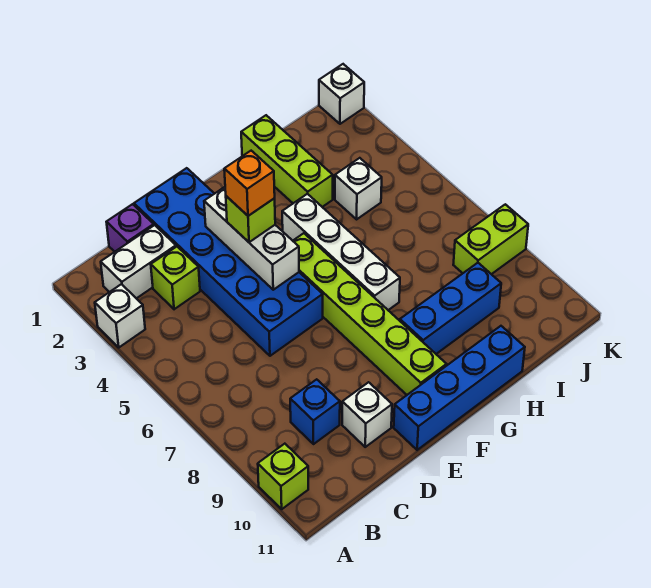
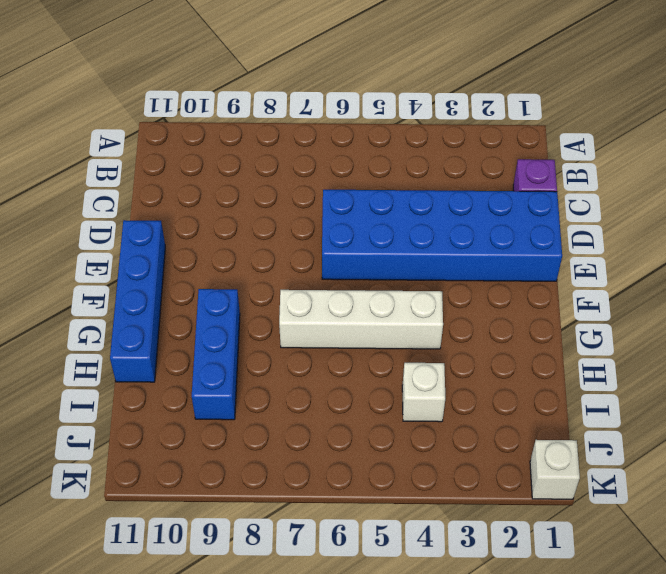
none -> white brick A3 level 1
none -> lime brick A10 level 1
none -> white brick B2:C2 level 1

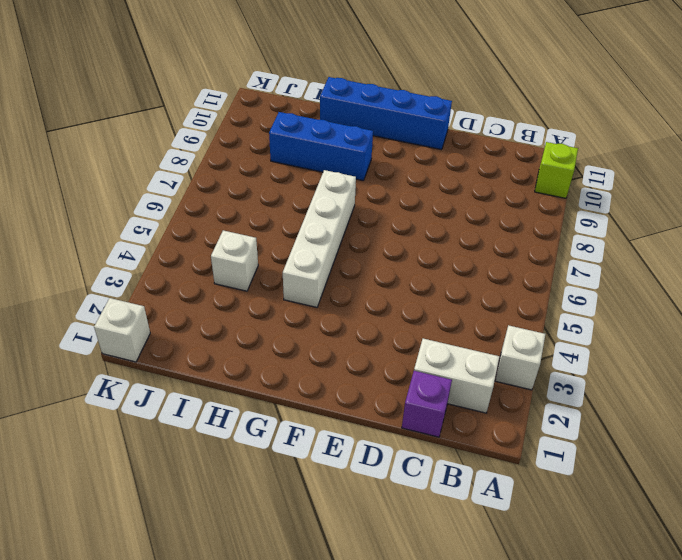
none -> lime brick C3 level 1
none -> blue brick C9 level 1
none -> blue brick D1:E6 level 1

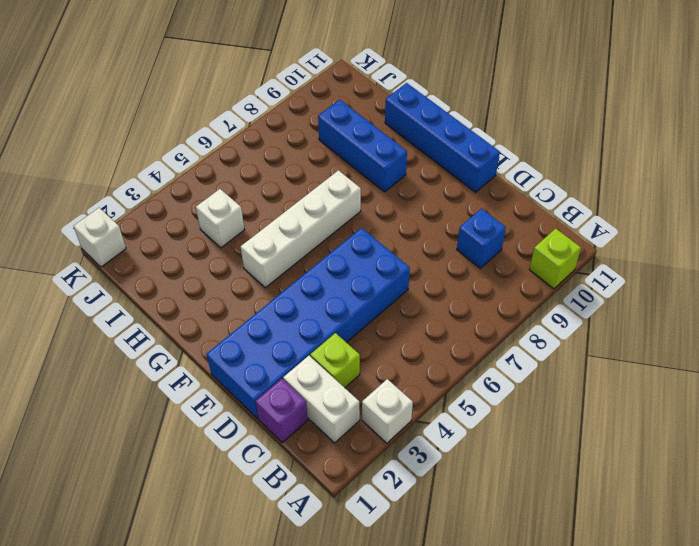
none -> white brick D10 level 1
none -> lime brick F5:F10 level 1
none -> lime brick H1:H3 level 1

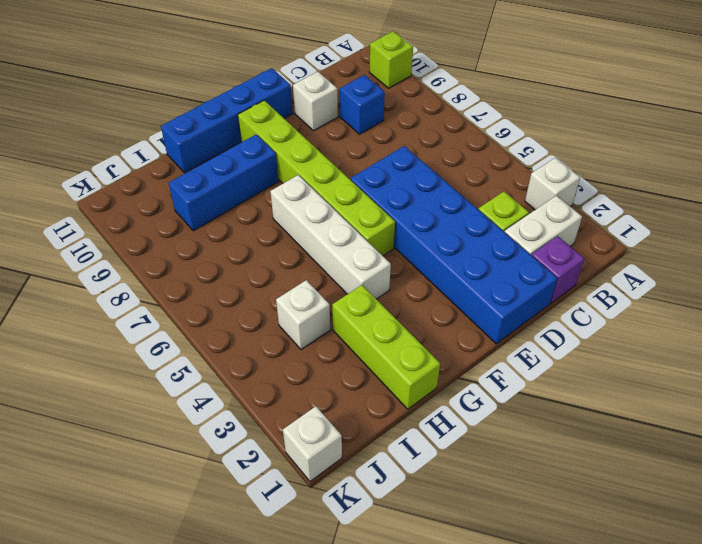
none -> lime brick J8:K8 level 1
none -> white brick E3:E5 level 2
none -> lime brick E4 level 3

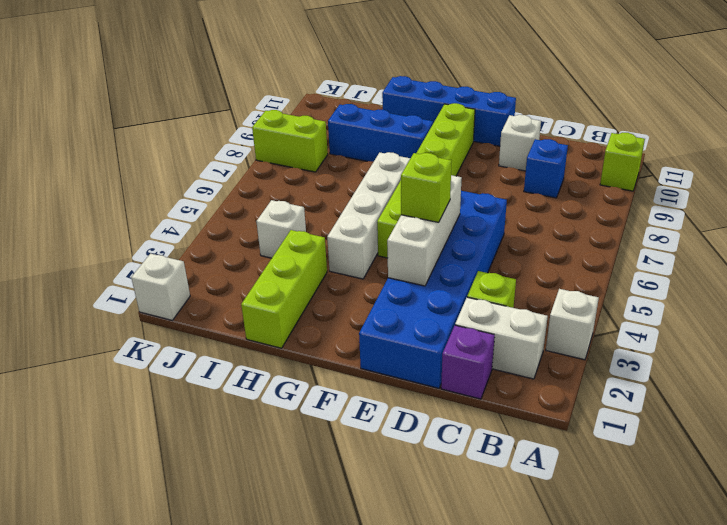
none -> orange brick E4 level 4

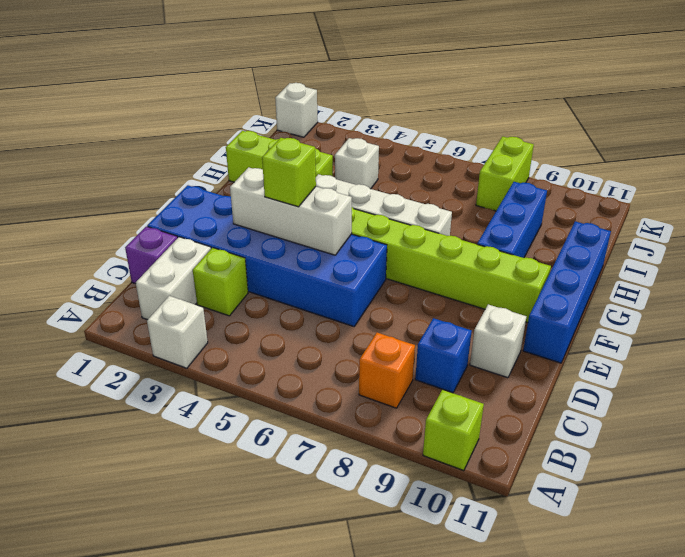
orange brick B8 level 1 -> orange brick E4 level 4

